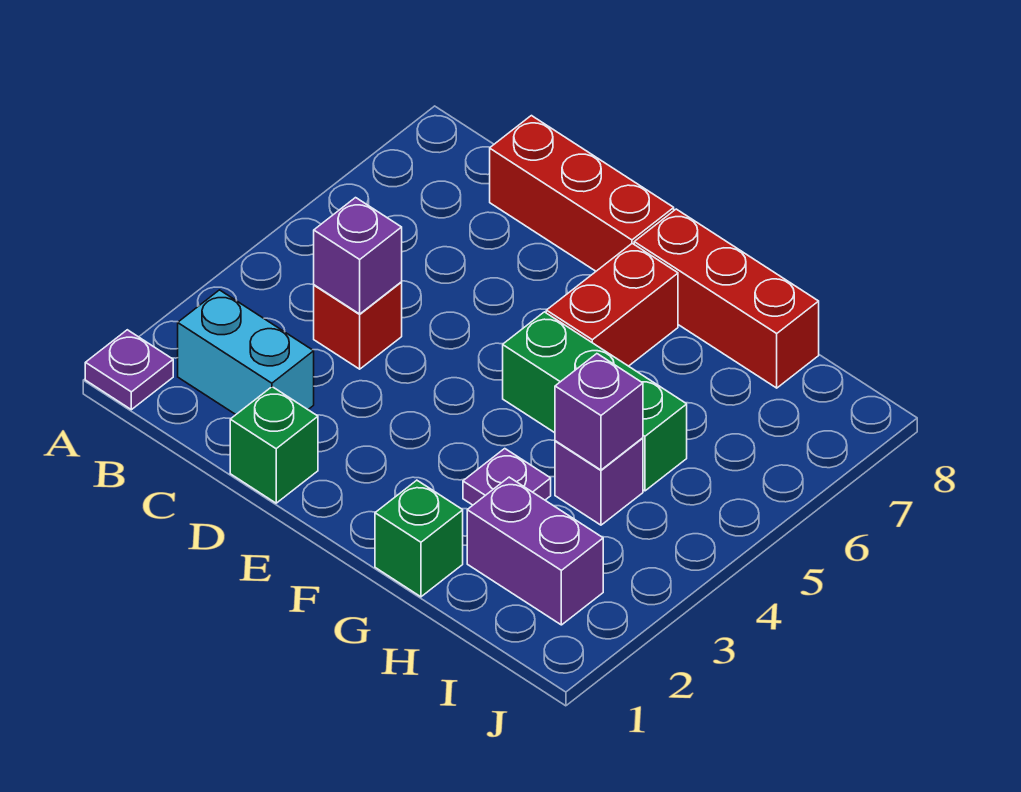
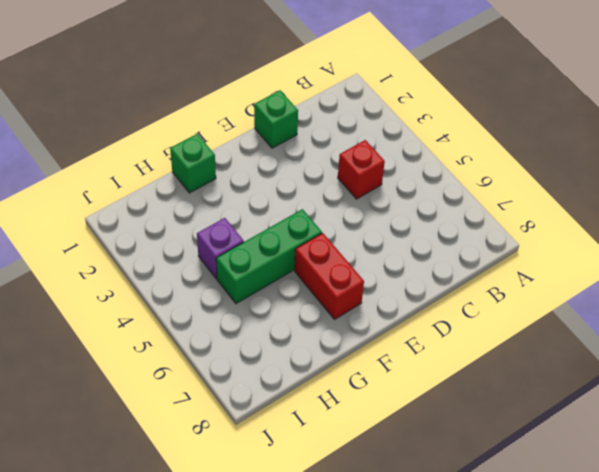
none -> purple plate A1 level 1
none -> cyan brick B2:C2 level 1
none -> red brick C8:E8 level 1

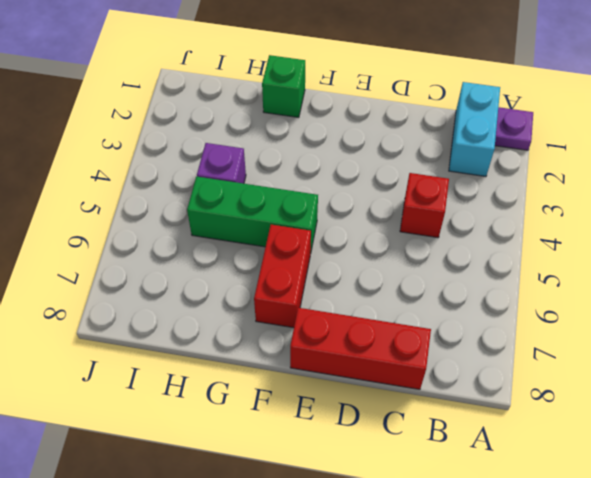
cyan brick B1:B2 level 1 -> cyan brick B2:C2 level 1
none -> green brick D1 level 1
none -> red brick F8:H8 level 1
none -> purple plate G3 level 1

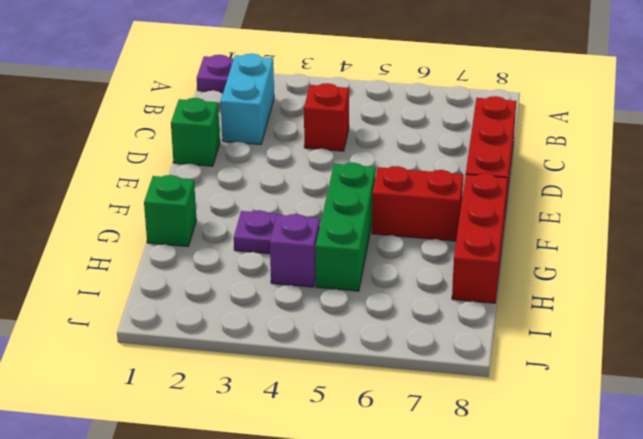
none -> purple brick H2:I2 level 1
none -> purple brick C4 level 2
none -> purple brick H4 level 2

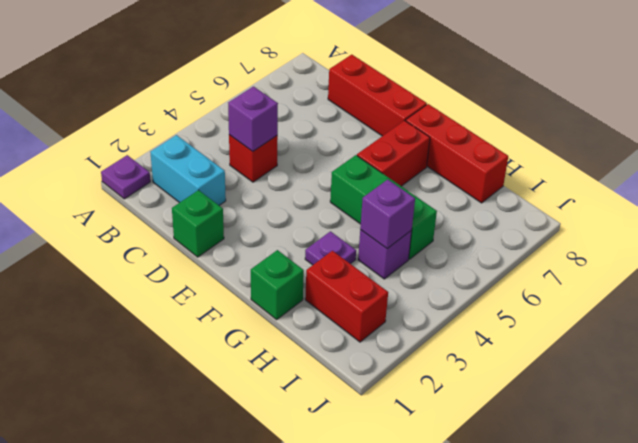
red brick H2:I2 level 1 -> purple brick H2:I2 level 1

